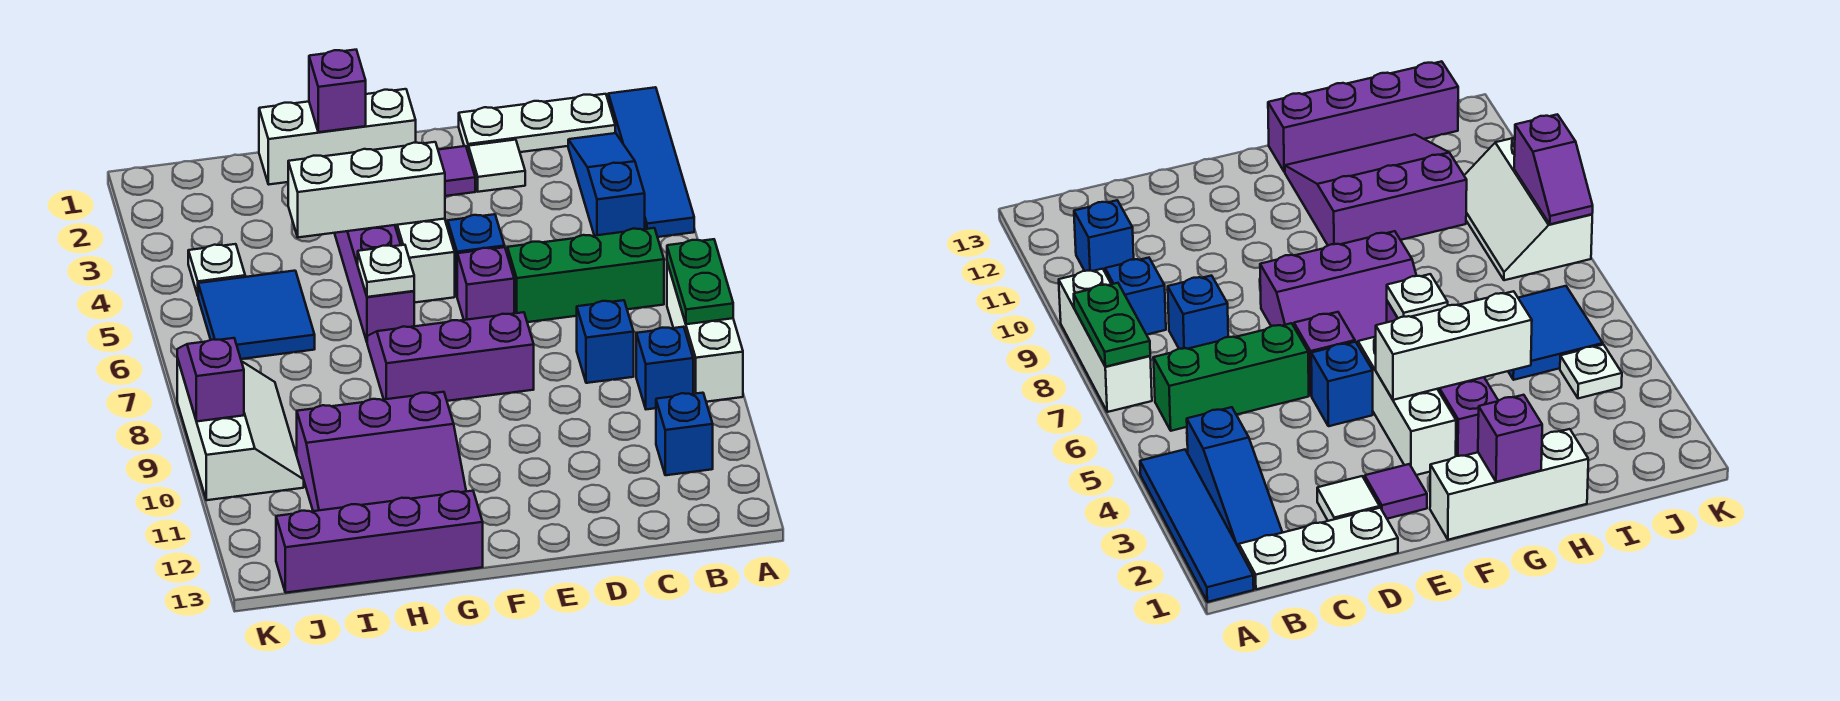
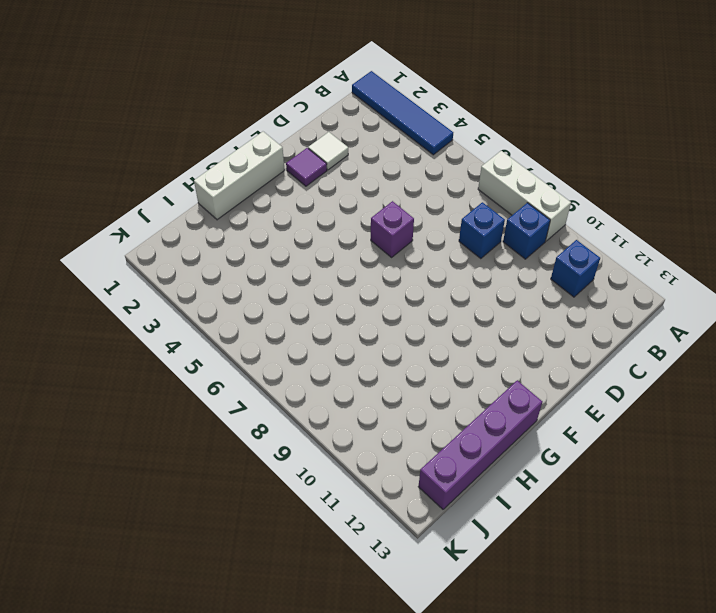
none -> white plate B1:D1 level 1
none -> blue slope B2:B4 level 1 top 4
none -> green brick B6:D6 level 1

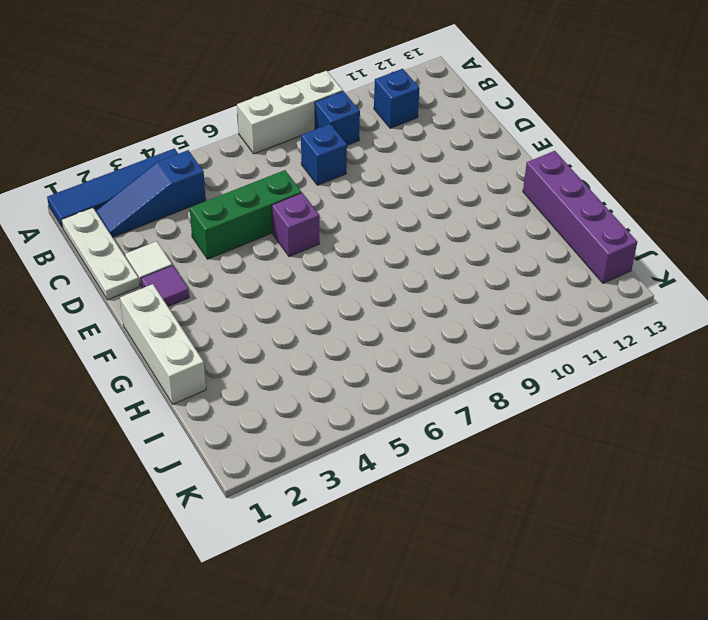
green brick D4:D6 level 1 -> green brick B6:D6 level 1
none -> blue brick E5 level 1
none -> purple slope E7:G8 level 1 top 8
none -> white brick F3:F5 level 1

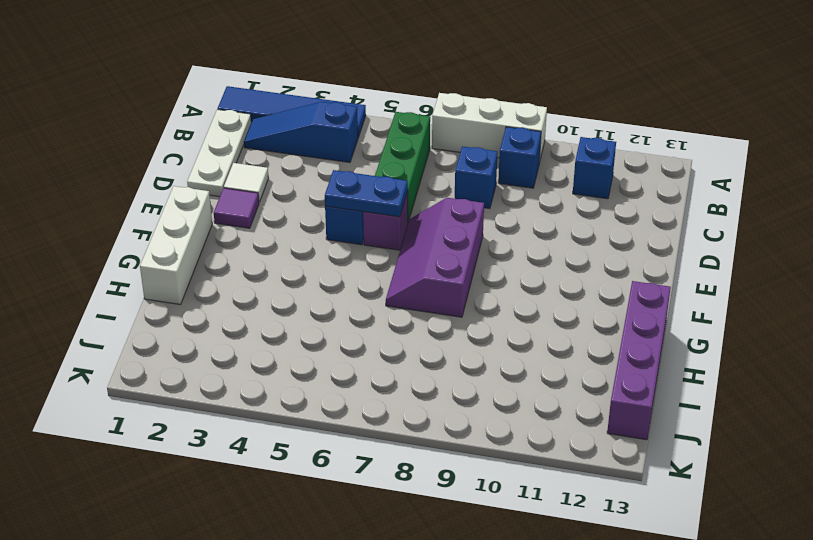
blue plate E5:E6 level 2 -> none
none -> white brick F3:F5 level 1
none -> purple brick G3:G6 level 1
none -> purple slope G10:I12 level 1 top 10

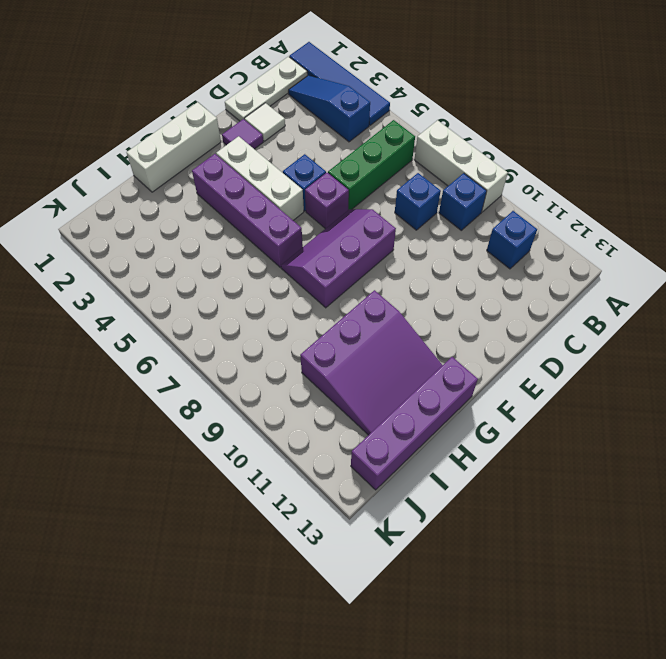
none -> blue tile I5:J6 level 1
none -> white plate J4 level 1
none -> white slope J8:K10 level 1 top K

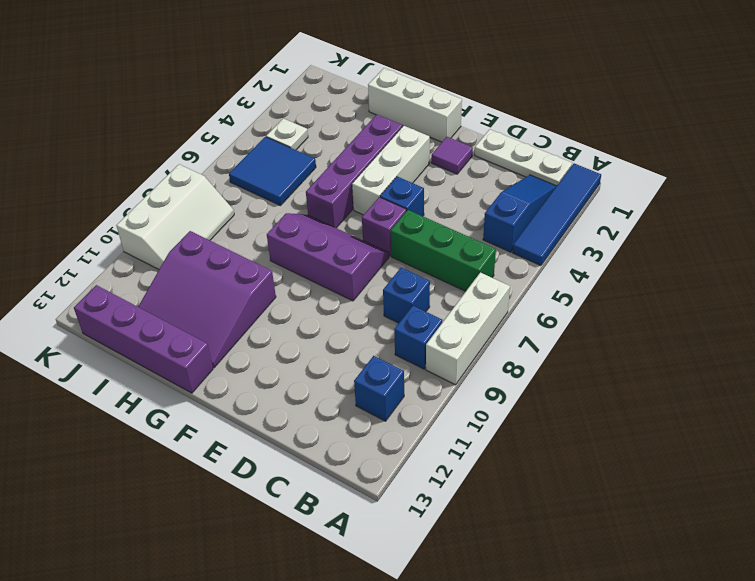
none -> white tile D2 level 1
none -> green plate A7:A8 level 2
none -> white brick F4:H4 level 2

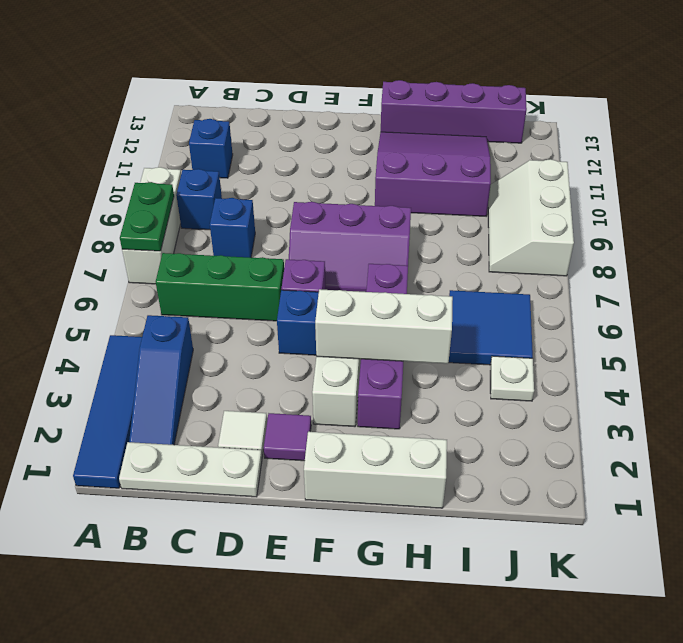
none -> purple brick G1 level 2
none -> white plate G6 level 2
none -> purple slope K8:K9 level 2 top 9

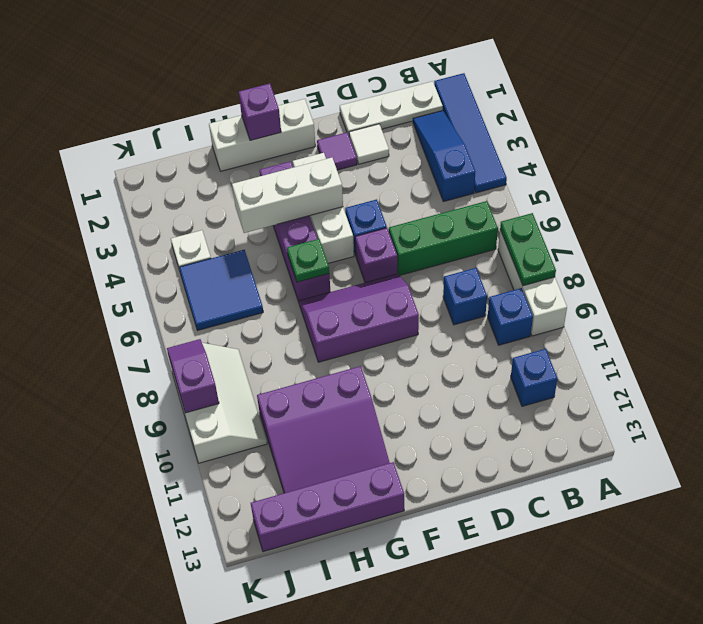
green plate G6 level 2 -> white plate G6 level 2

